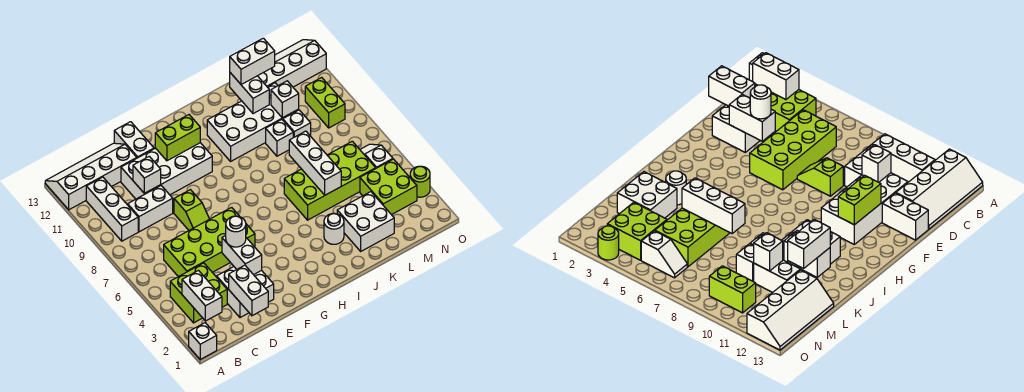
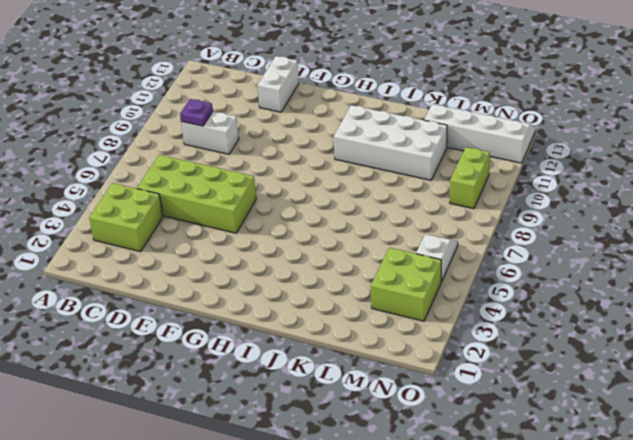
purple plate C9 level 2 -> none
none -> white brick A1 level 1
none -> white slope A12:D13 level 1 top 12
none -> white brick B9:B11 level 1
none -> white brick D2:E3 level 1

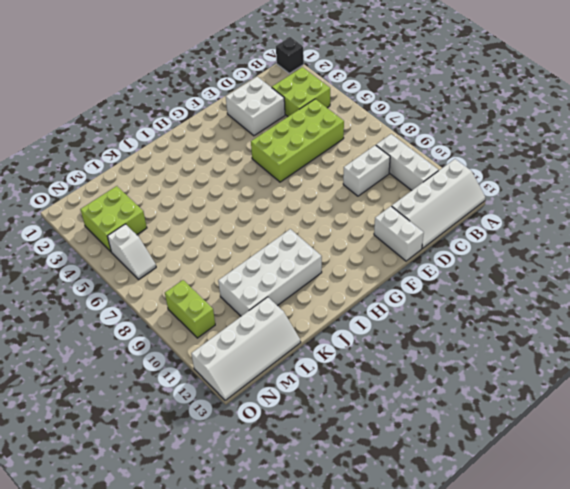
black brick A1 level 1 -> white brick A1 level 1
none -> white brick D10:G11 level 1
none -> lime slope E7:E8 level 1 top 8
none -> white round brick J3 level 1
none -> lime brick J5:M6 level 1

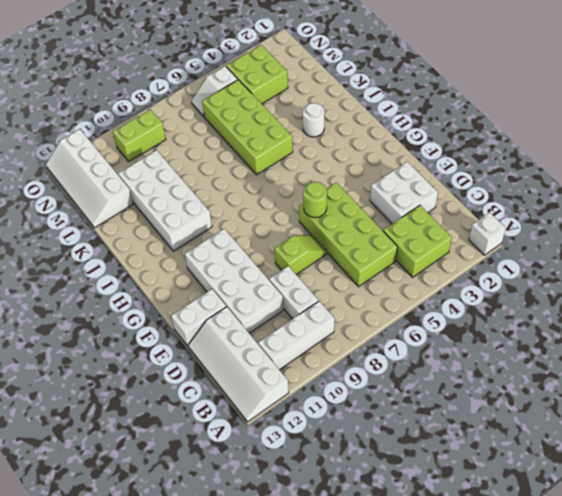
lime round brick F6 level 2 -> lime round brick O3 level 1
none -> white brick K2:L3 level 1
none -> white brick K9 level 1
none -> white brick L9 level 1
none -> white brick B2:B3 level 2

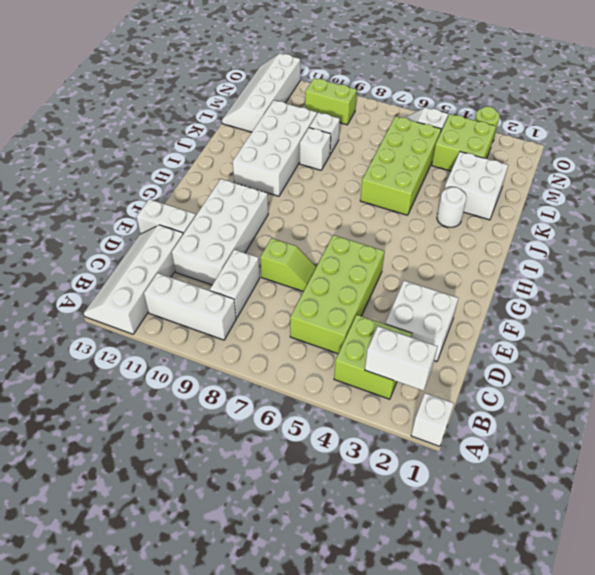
none -> white brick D1:D2 level 2
none -> white brick D10 level 2
none -> white brick E3:E4 level 2
none -> lime brick F11:G11 level 2

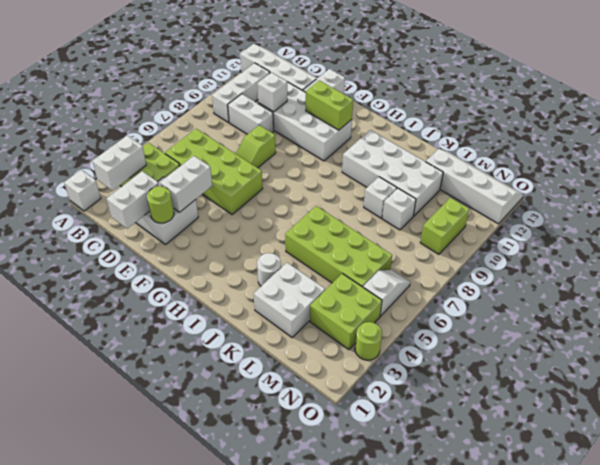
lime round brick E2 level 2 -> none
none -> white brick K5:K7 level 2
none -> white brick K11:K12 level 2
none -> white brick L10 level 2
none -> white round brick E4 level 3

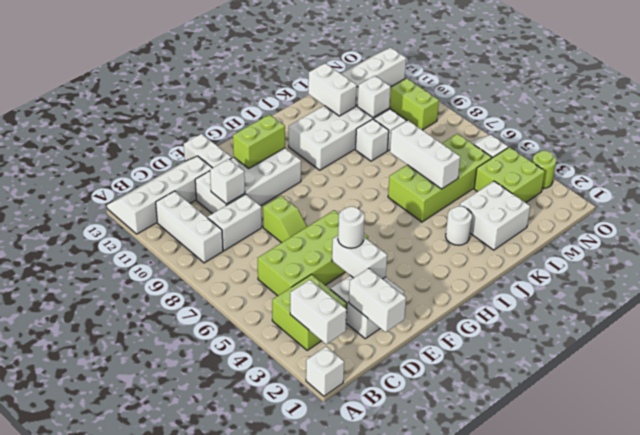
none -> white brick K12:L12 level 3

